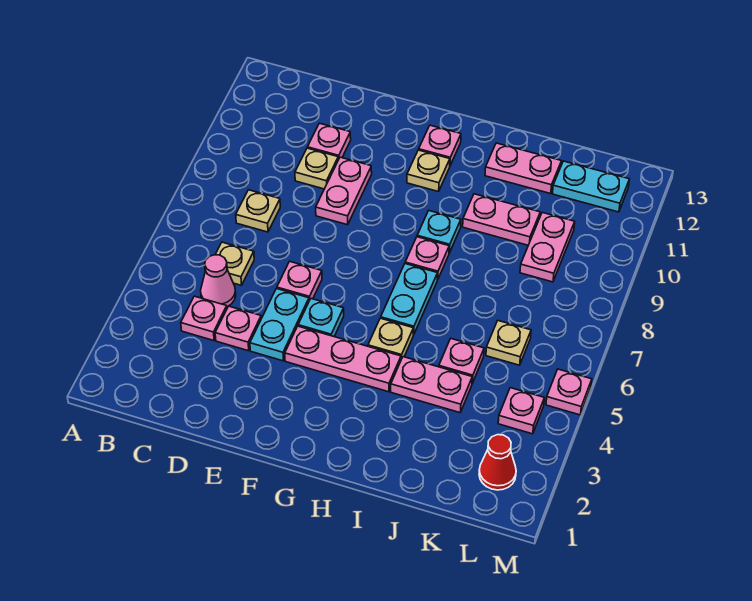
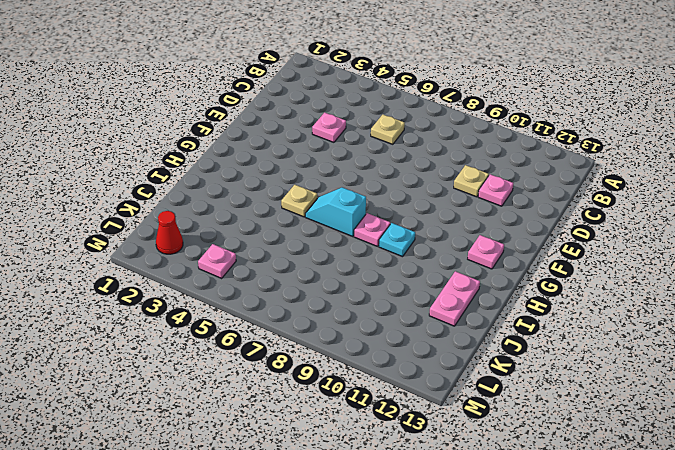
cyan slope H6:H7 level 1 top 7 -> cyan plate H6:H7 level 1
none -> pink plate C4 level 1
none -> pink cone C5 level 1
none -> tan plate C8 level 1

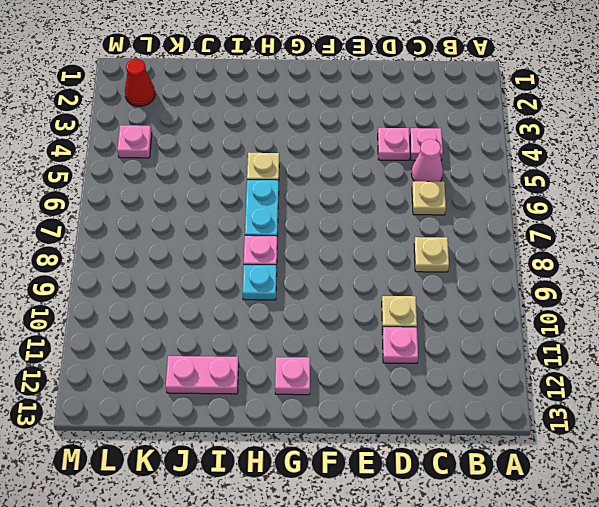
none -> cyan plate E4:E5 level 1
none -> pink plate E6 level 1
none -> pink plate E9:E10 level 1

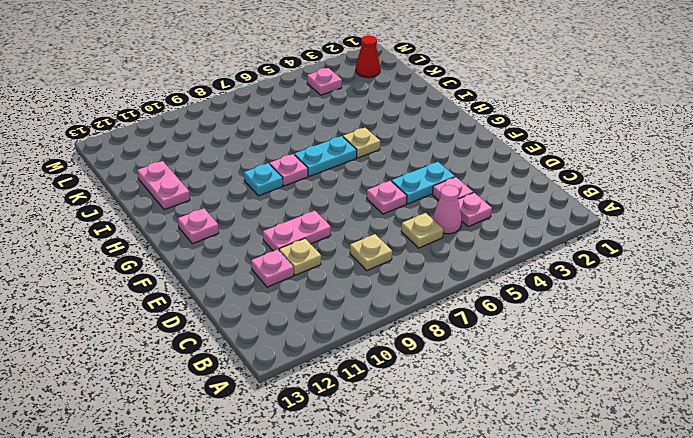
none -> pink plate F4:H4 level 1
none -> cyan plate F5 level 1
none -> tan plate G11 level 1

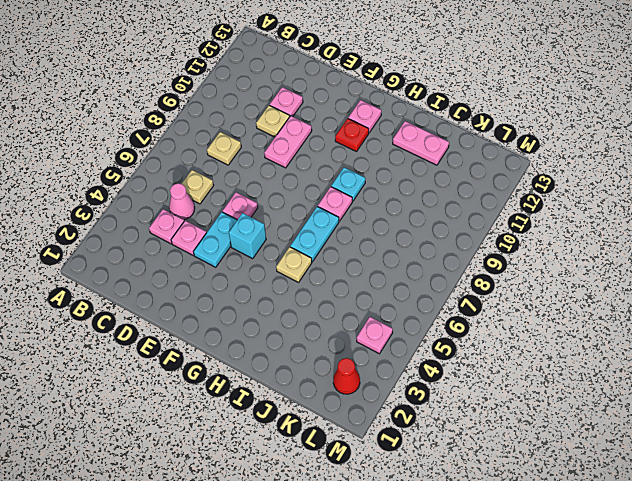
cyan brick F5 level 1 -> cyan plate F5 level 1
red plate G11 level 1 -> tan plate G11 level 1
none -> pink plate F4:H4 level 1
none -> pink plate I4:J4 level 1
none -> pink plate I10:J10 level 1

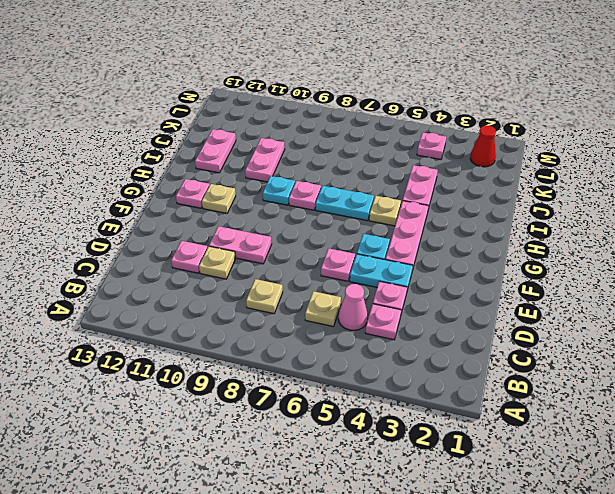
none -> pink plate J5 level 1
none -> tan plate K6 level 1
none -> pink plate K9:K10 level 1

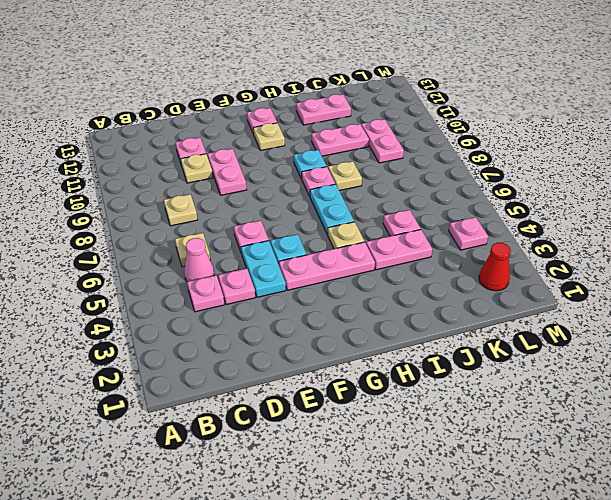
tan plate I8 level 1 -> tan plate K6 level 1
none -> cyan plate K12:L12 level 1
none -> pink plate M5 level 1

